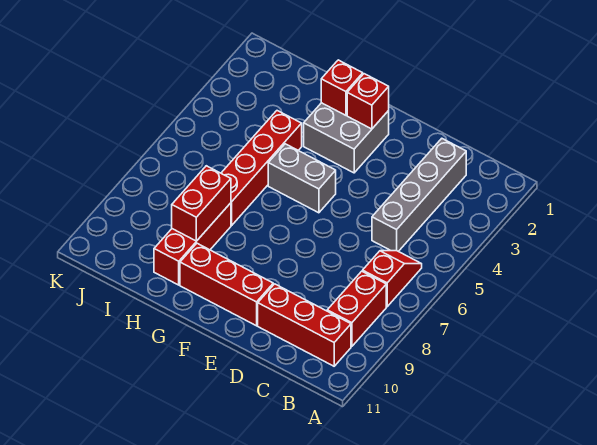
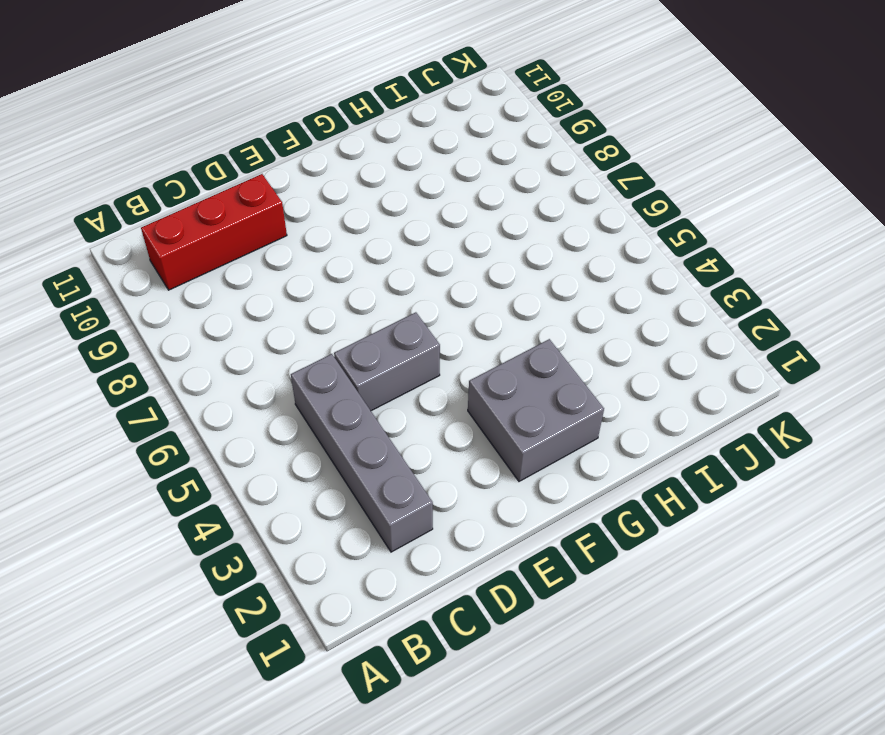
grey brick D5:E5 level 1 -> grey brick F5:G5 level 1
none -> red slope B6:B7 level 1 top 7
none -> red brick B8:B9 level 1
none -> red brick E10:G10 level 1

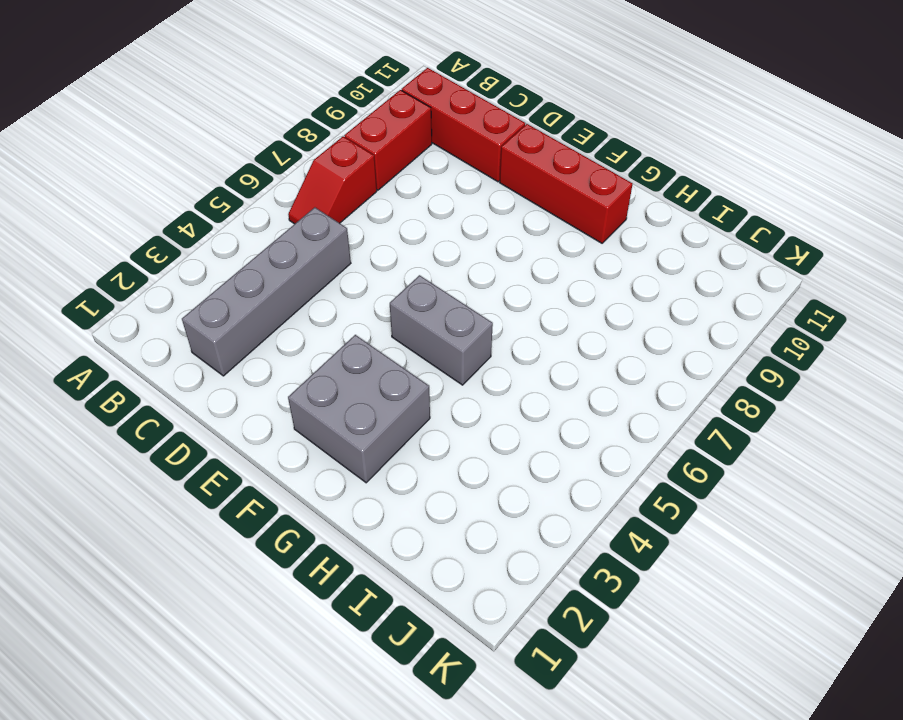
none -> red brick H4:H7 level 1
none -> red brick H8:H10 level 1
none -> red brick F2 level 2

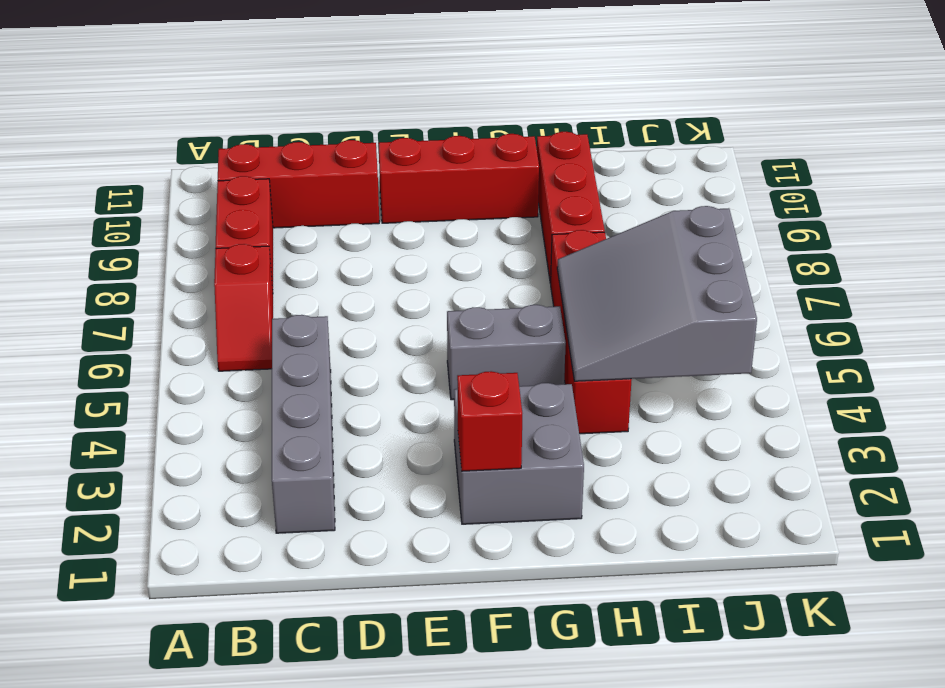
grey slope H4:J6 level 2 top J -> none
none -> red brick G2 level 2
none -> red brick H8:H9 level 2

